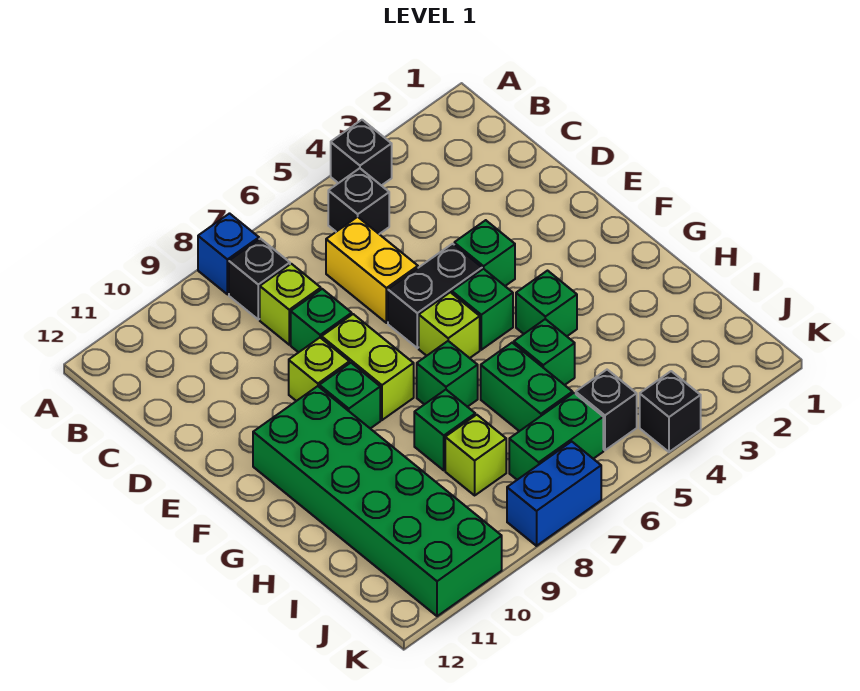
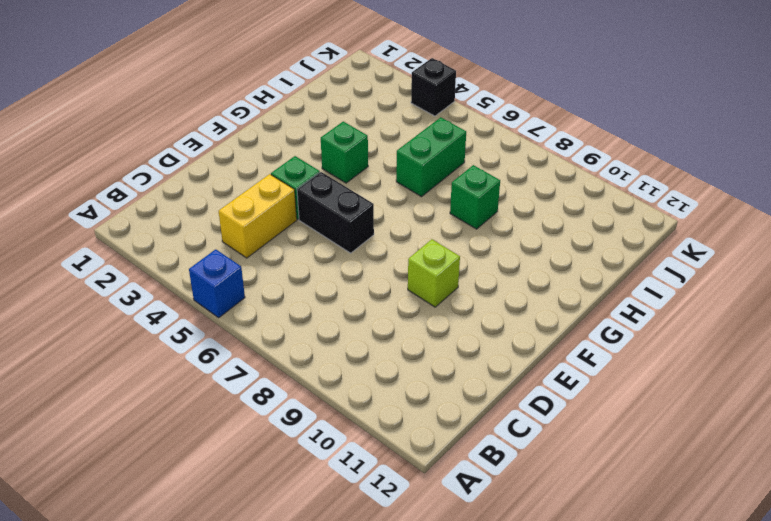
blue brick A5 level 1 -> blue brick A8 level 1
yellow brick C4:D4 level 1 -> yellow brick C6:D6 level 1
none -> black brick A4 level 1
none -> black brick B5 level 1
none -> black brick B8 level 1

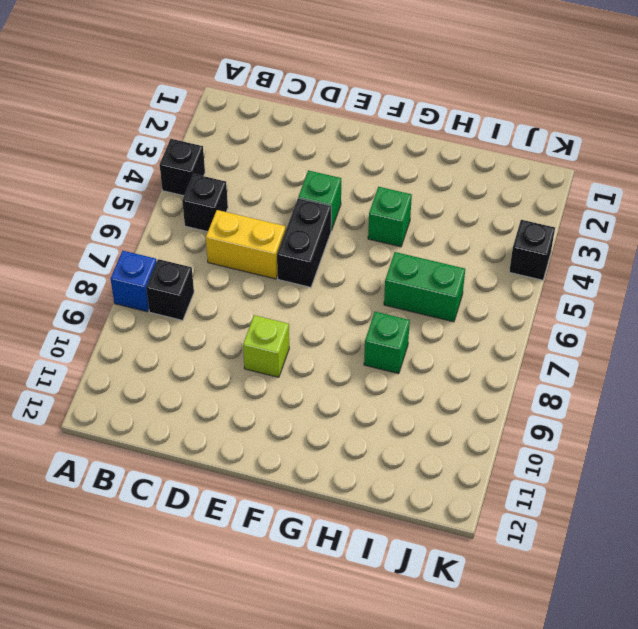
none -> lime brick C8 level 1
none -> green brick D8 level 1
none -> lime brick E8:F8 level 1

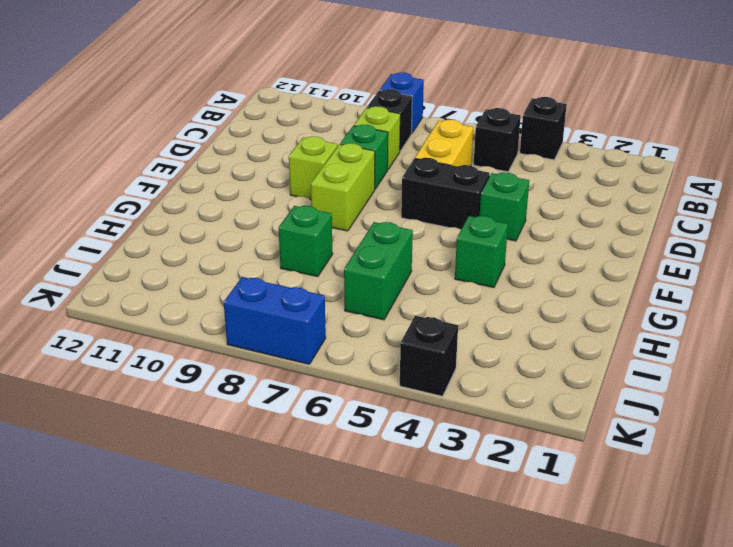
none -> green brick F5 level 1
none -> lime brick F6 level 1
none -> green brick F9 level 1

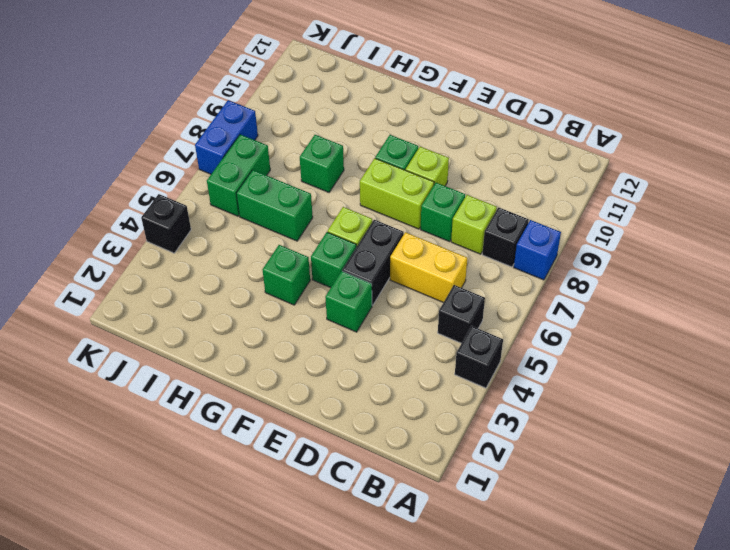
none -> green brick F10:K11 level 1
none -> green brick G7 level 1
none -> green brick H5 level 1

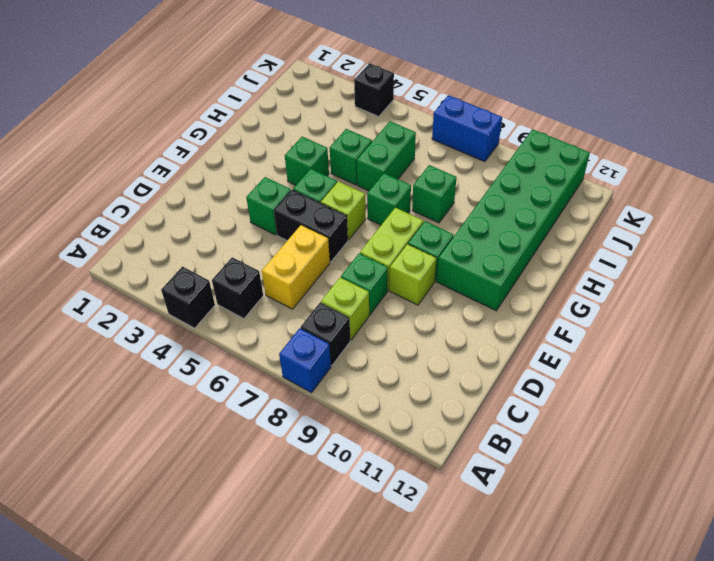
none -> lime brick I8 level 1
none -> black brick J5 level 1
none -> green brick J6:J7 level 1

